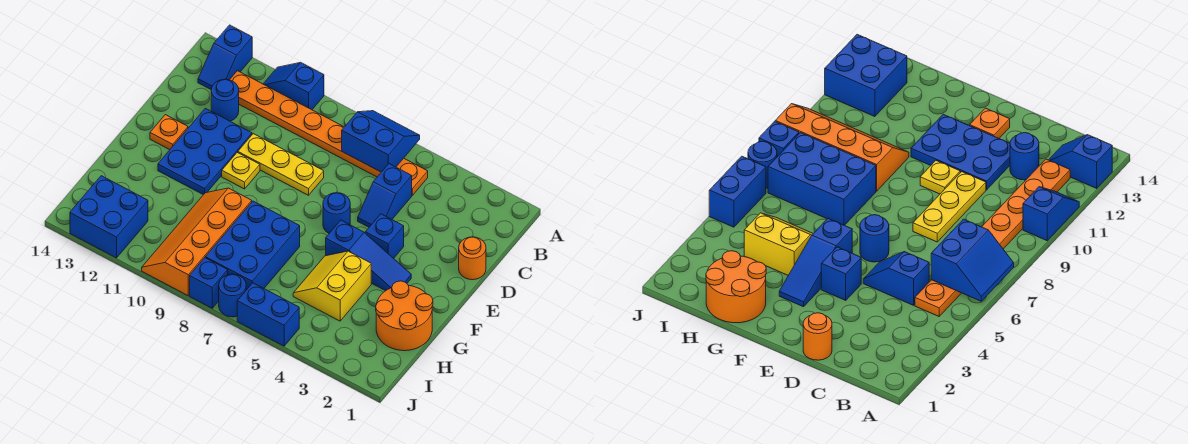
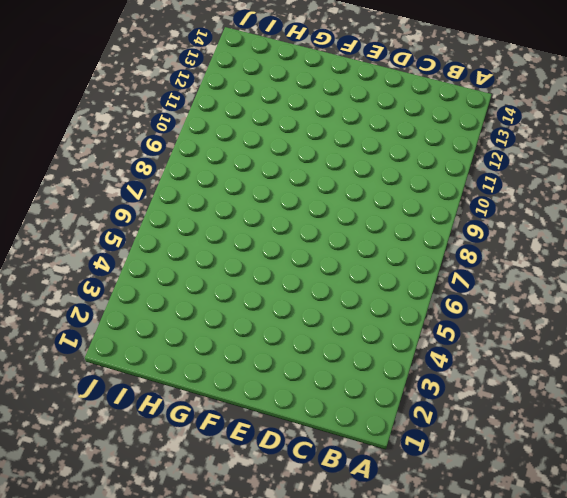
none -> blue slope A10:A11 level 1 top 10
none -> blue slope A13:B13 level 1 top A
none -> orange plate B5:B12 level 1

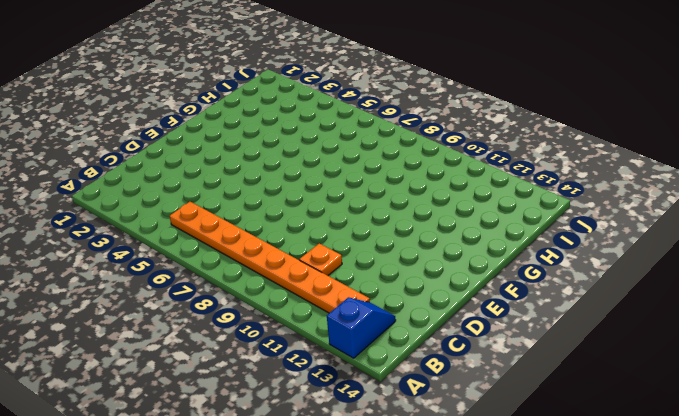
orange plate C10 level 1 -> orange plate E13 level 1
none -> blue slope A10:A11 level 1 top 10
none -> blue slope C5:D5 level 1 top C
none -> blue round brick C12 level 1

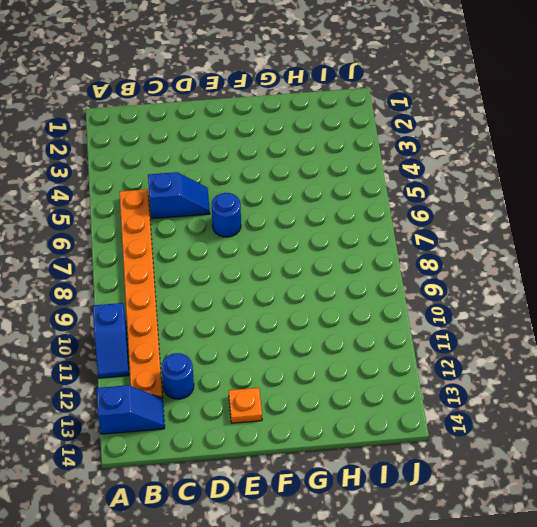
none -> orange round brick D1 level 1
none -> yellow plate D8:D10 level 1
none -> blue plate D11:F12 level 1

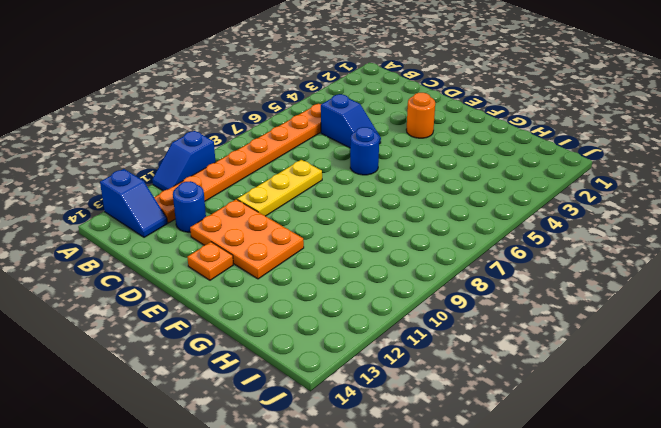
orange plate D11:F12 level 1 -> blue plate D11:F12 level 1
orange round brick E3 level 1 -> orange round brick D1 level 1
none -> blue brick E4 level 1
none -> yellow plate E10 level 1
none -> blue slope F3:F5 level 1 top 5

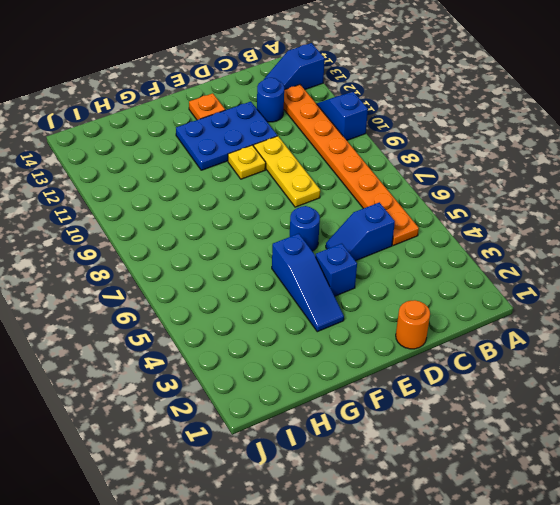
none -> orange round brick G1:H2 level 1
none -> yellow slope G4:H5 level 1 top 4
none -> blue brick G7:I8 level 1

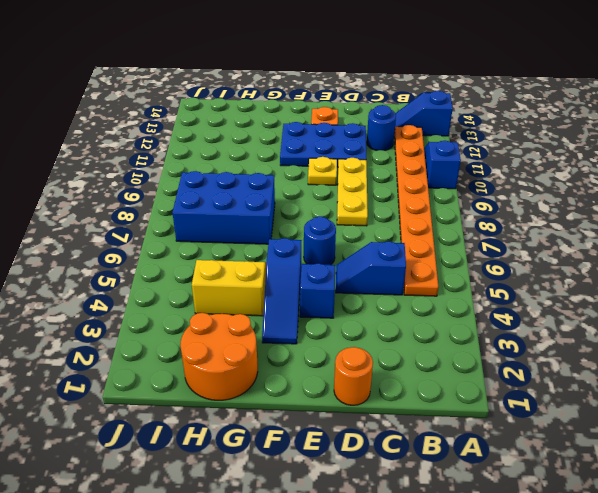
none -> orange slope G9:J10 level 1 top 9
none -> blue brick I12:J13 level 1
none -> blue brick J5:J6 level 1

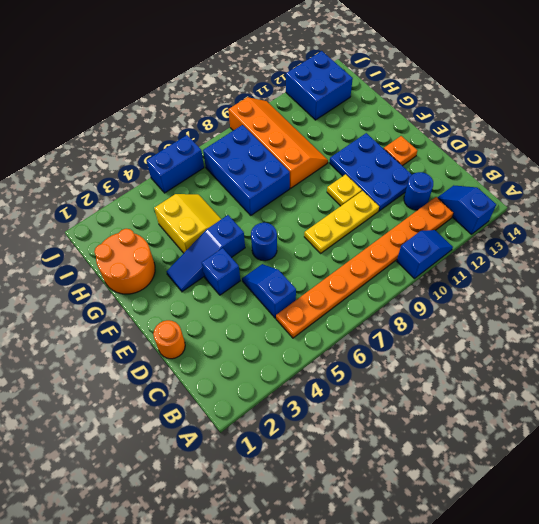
none -> blue round brick J7 level 1
none -> blue brick J8 level 1
none -> blue slope A6:B7 level 2 top B

